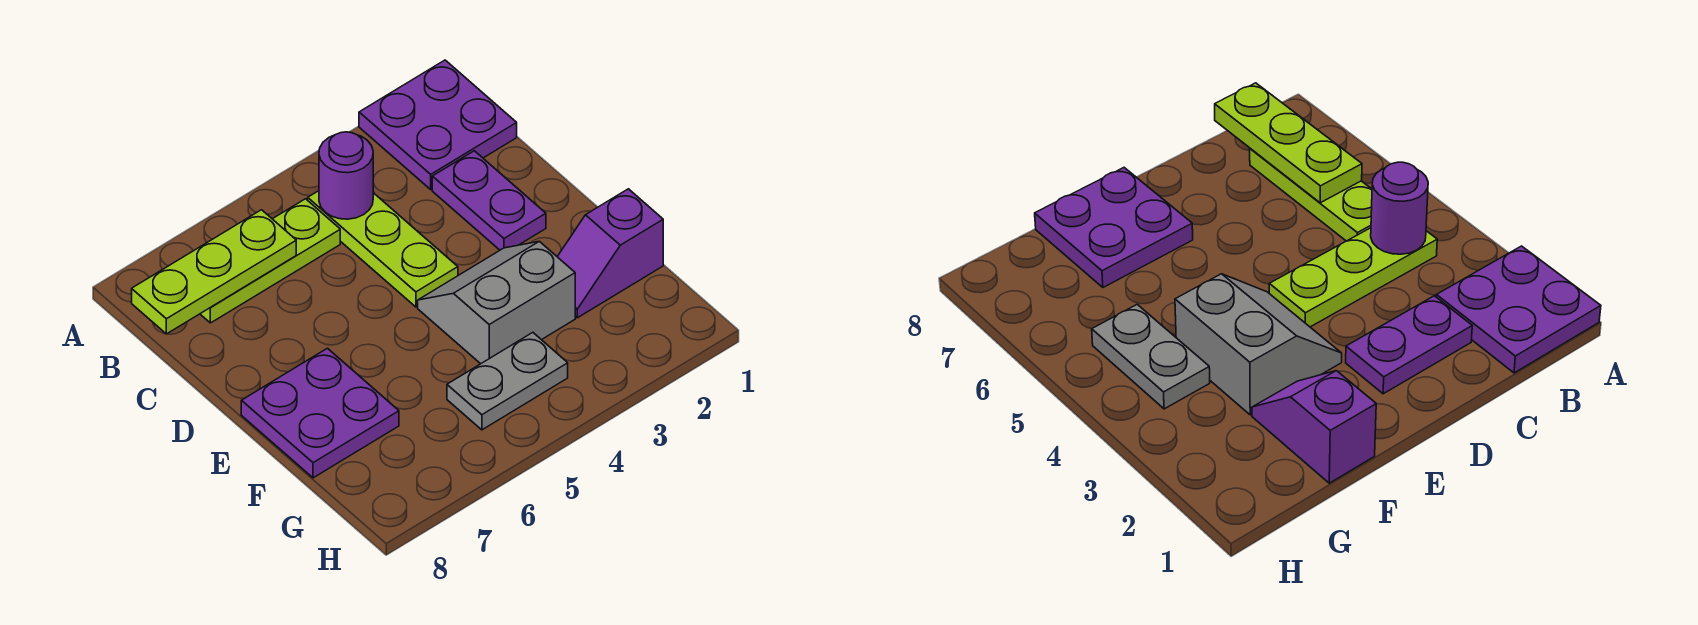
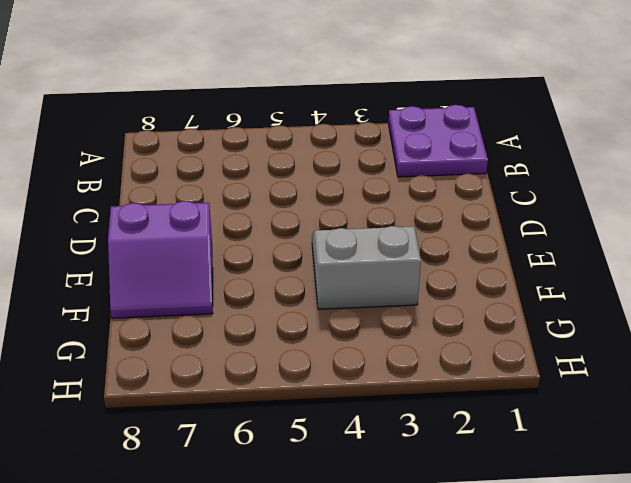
purple slope E7:F8 level 1 top E -> purple plate E7:F8 level 1
none -> lime plate B4:D4 level 1
none -> lime plate B5:B7 level 1

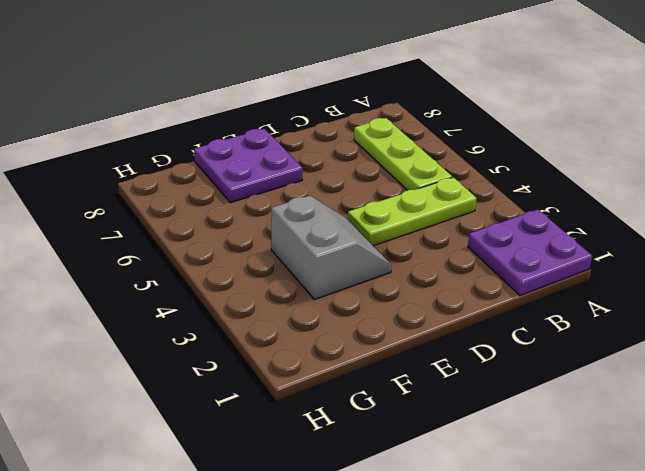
none -> purple plate C2:D2 level 1
none -> purple slope F1:F2 level 1 top 1

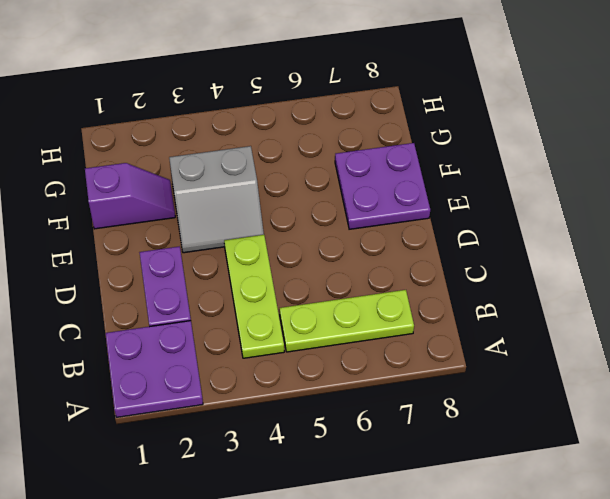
none -> grey plate G4:G5 level 1
none -> purple round brick B4 level 2

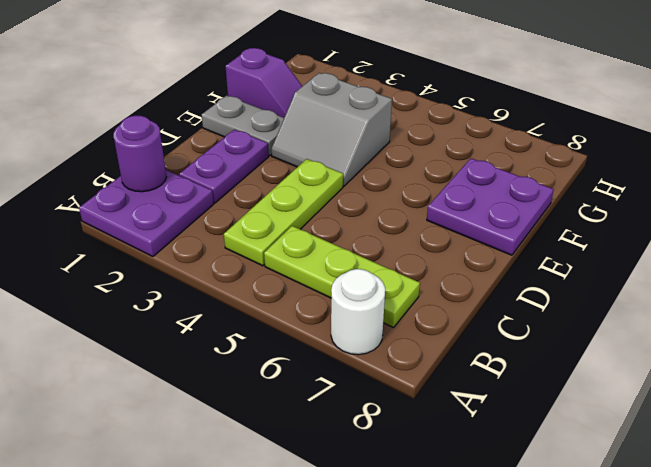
white round brick A7 level 1 -> none
purple round brick B1 level 2 -> purple round brick B4 level 2
grey plate E1:E2 level 1 -> grey plate G4:G5 level 1
none -> lime plate B6:B8 level 2

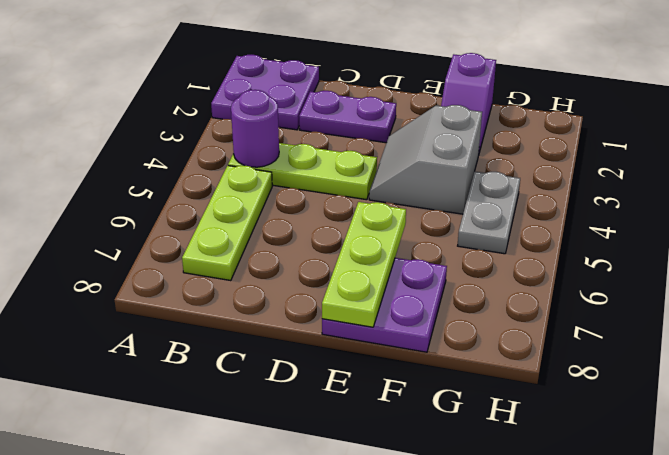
lime plate E6:E8 level 2 -> lime plate B6:B8 level 2

